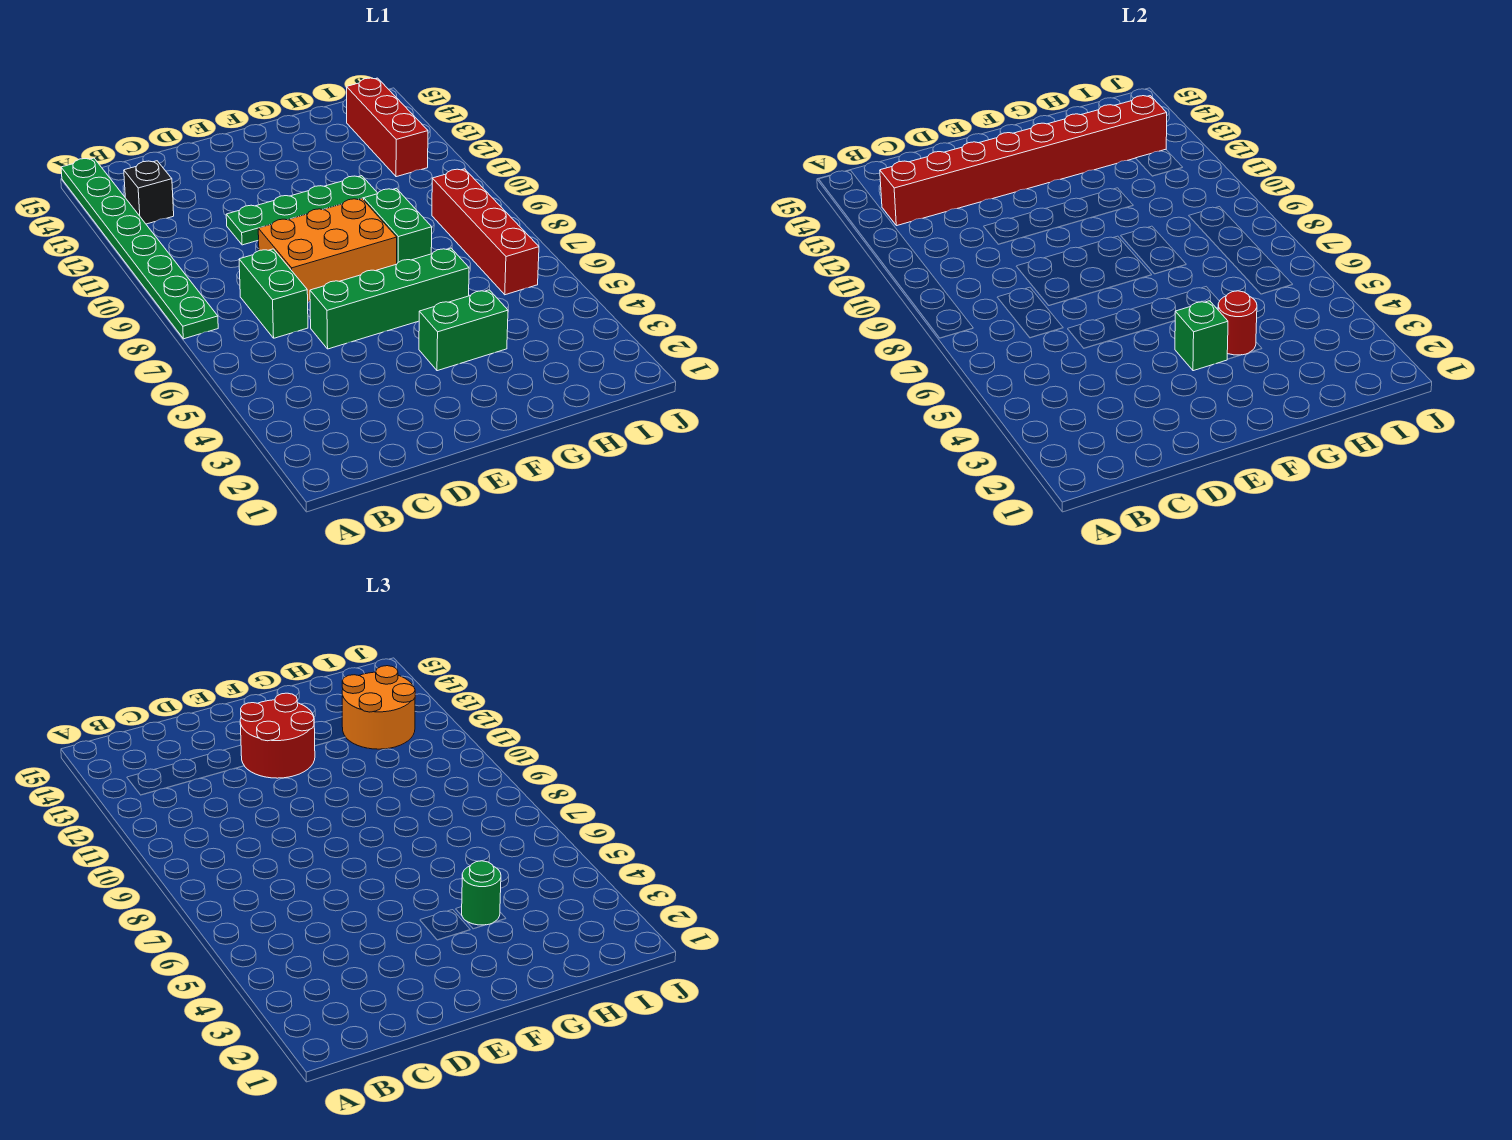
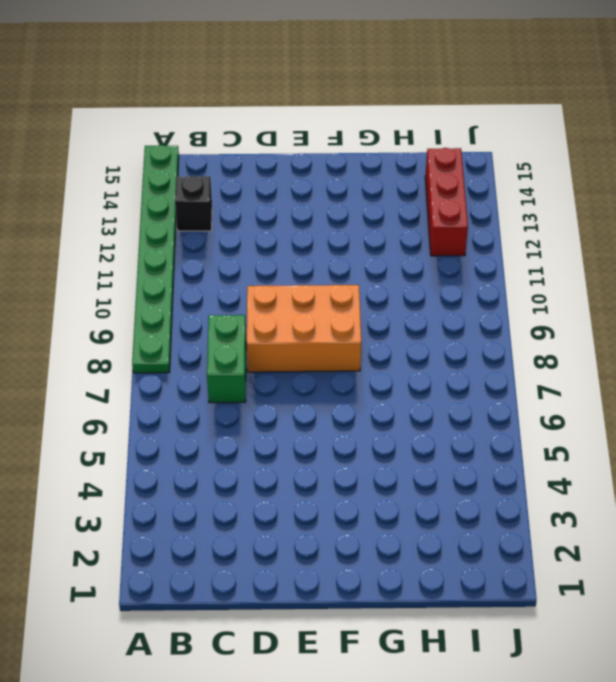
none -> green brick D6:G6 level 1
none -> green plate D11:G11 level 1
none -> green brick F4:G4 level 1

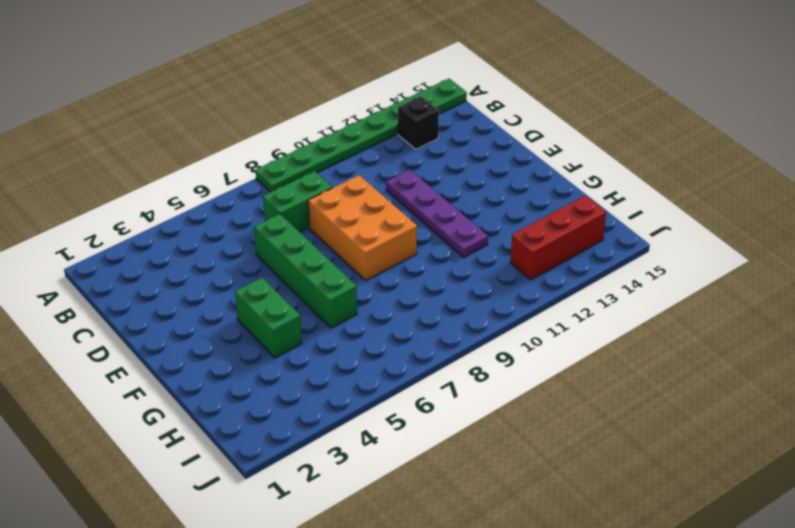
purple plate D11:G11 level 1 -> green plate D11:G11 level 1
none -> green brick G8:G9 level 1
none -> red brick I6:I9 level 1
none -> red brick B13:I13 level 2

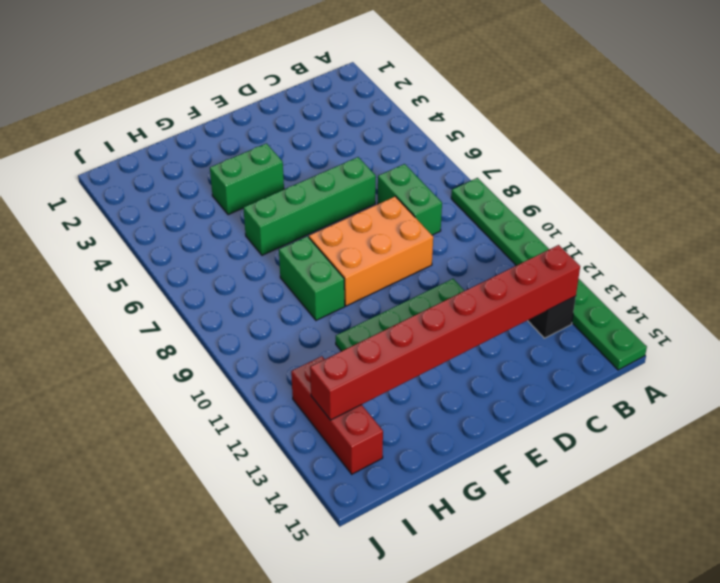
none -> red brick I6:I9 level 1
none -> green brick F4 level 2
none -> red round brick G4 level 2

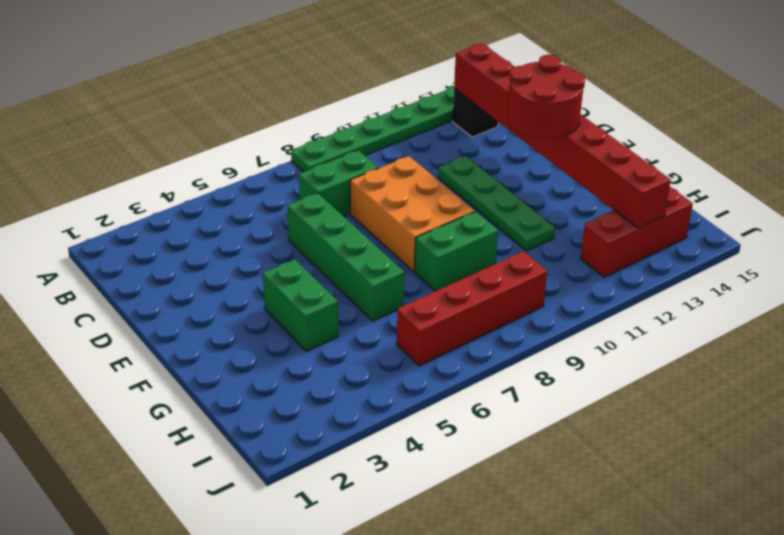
none -> green brick F4 level 2
none -> red round brick G4 level 2
none -> green round brick G4 level 3

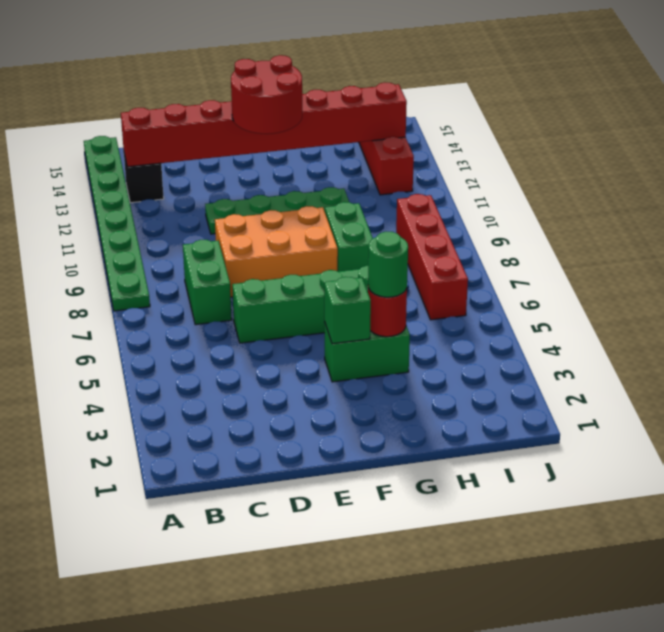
none -> orange round brick H12:I13 level 3

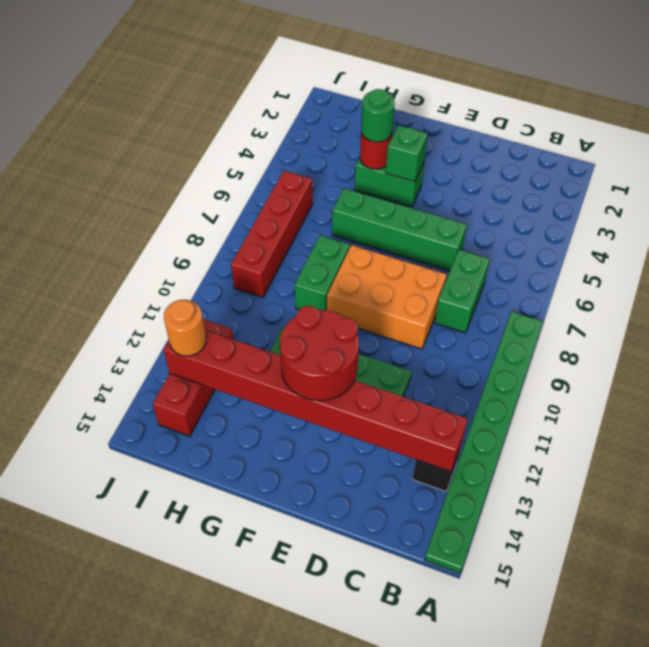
orange round brick I13 level 3 -> orange round brick H12:I13 level 3

